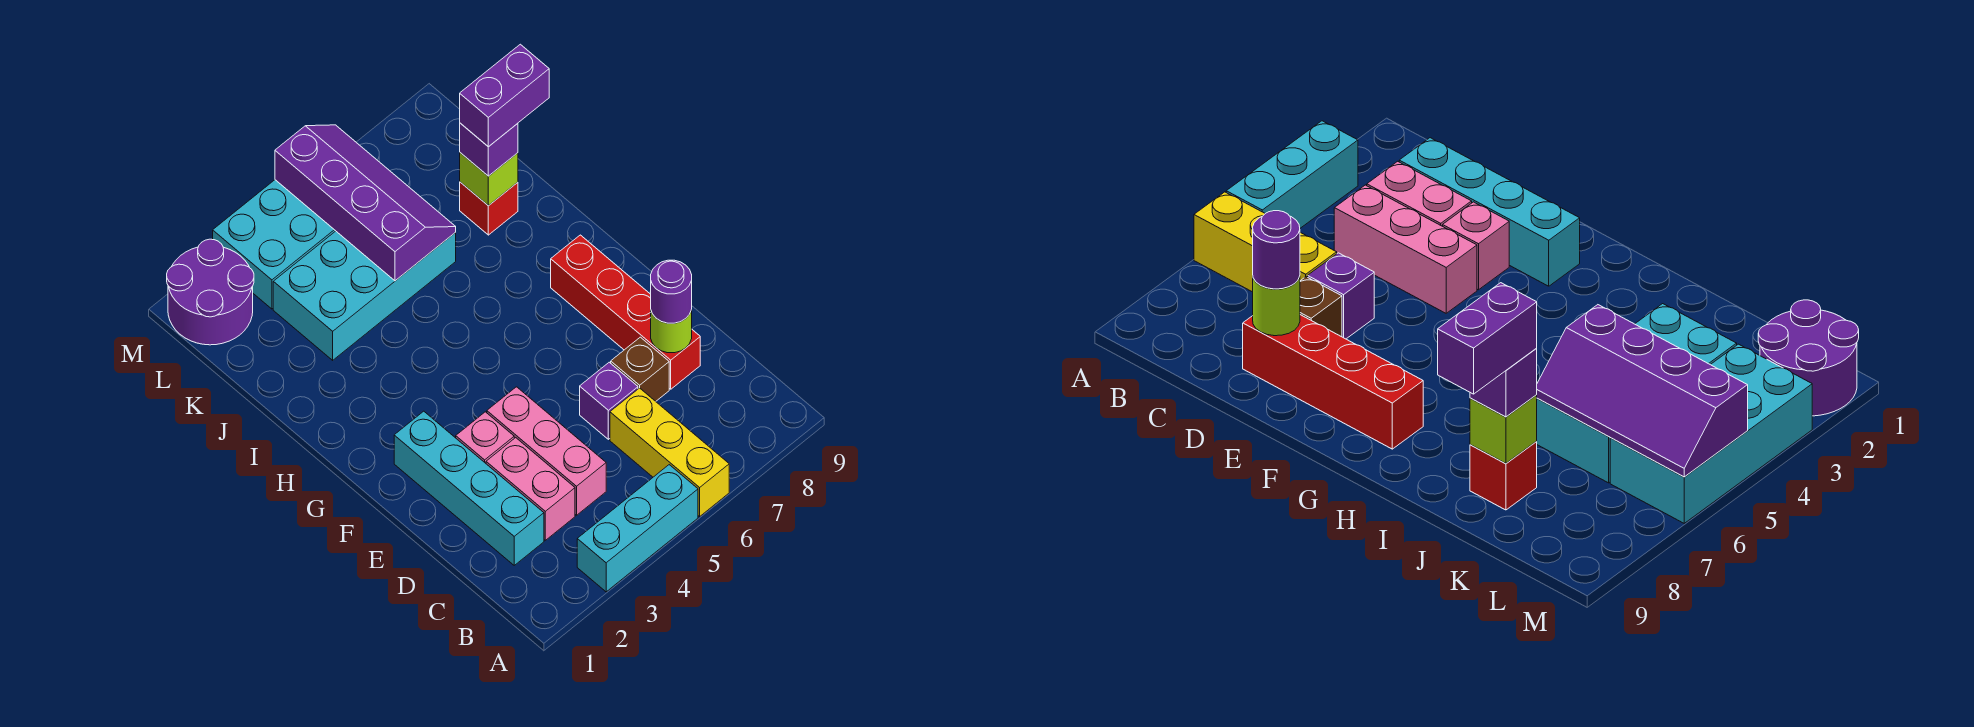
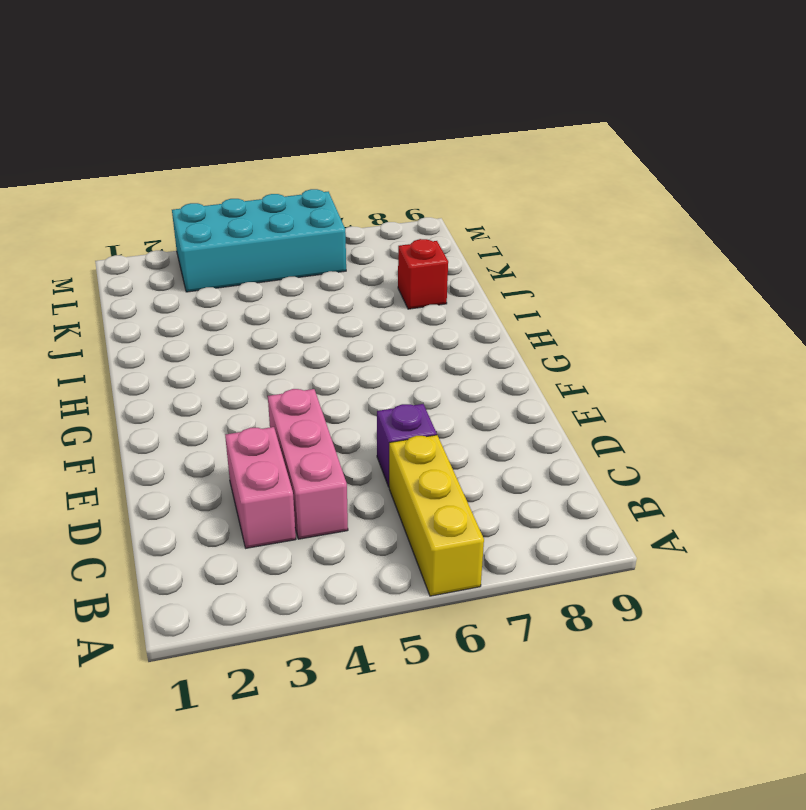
none -> cyan brick A3:A5 level 1
none -> cyan brick C2:F2 level 1
none -> brown brick D7 level 1

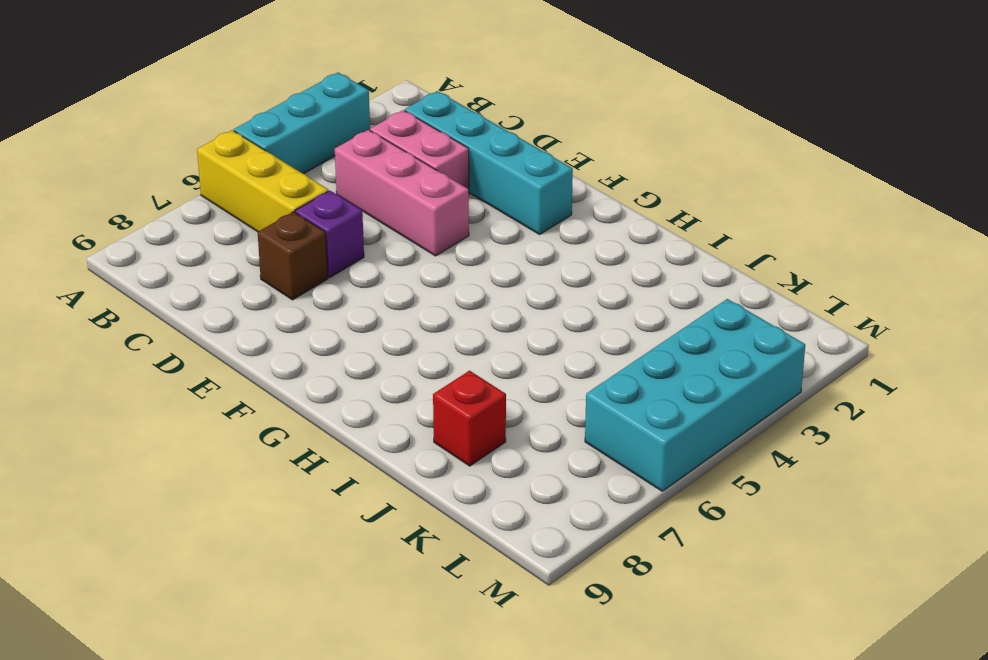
none -> red brick D8:G8 level 1
none -> pink brick E3 level 1
none -> cyan brick J3:K6 level 1

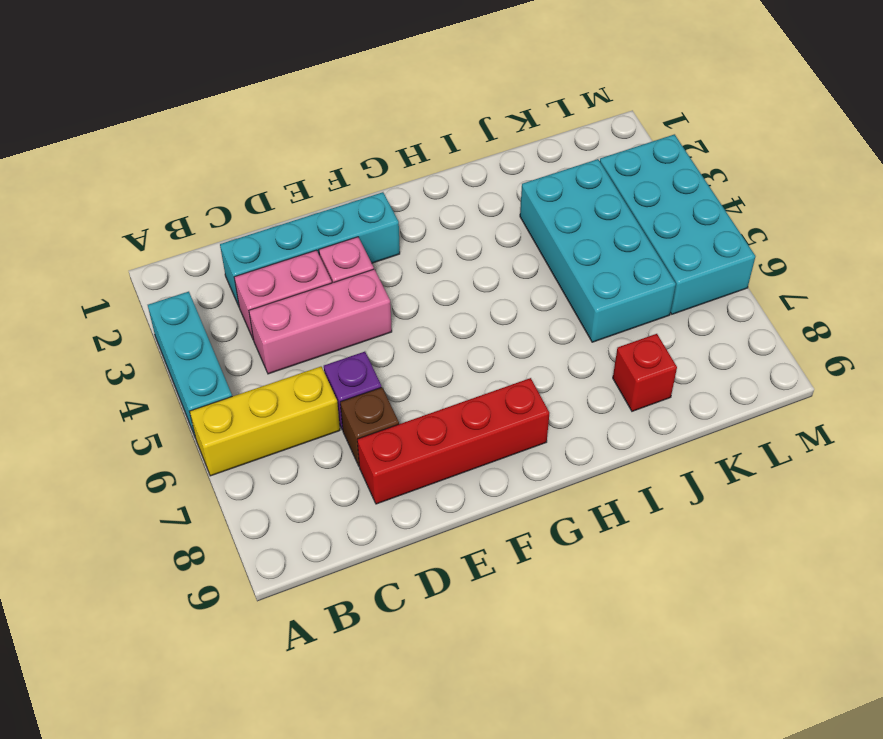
none -> purple round brick L1:M2 level 1
none -> lime round brick D8 level 2
none -> purple slope J5:M6 level 2 top 5

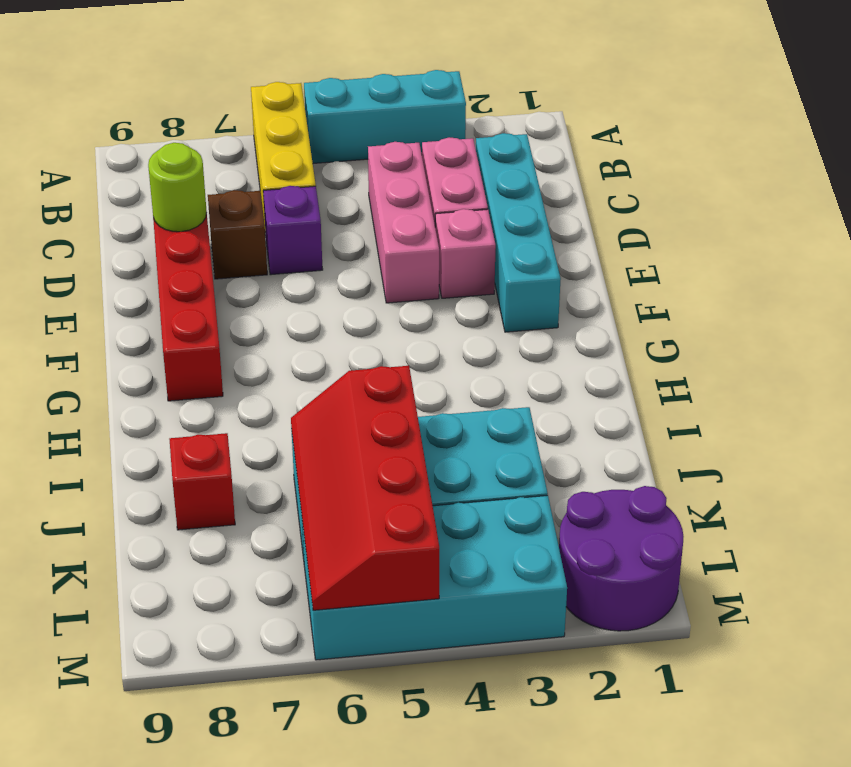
red slope J5:M6 level 2 top 5 -> purple slope J5:M6 level 2 top 5
none -> lime brick J8 level 2
none -> purple round brick D8 level 3
none -> purple brick J8 level 3

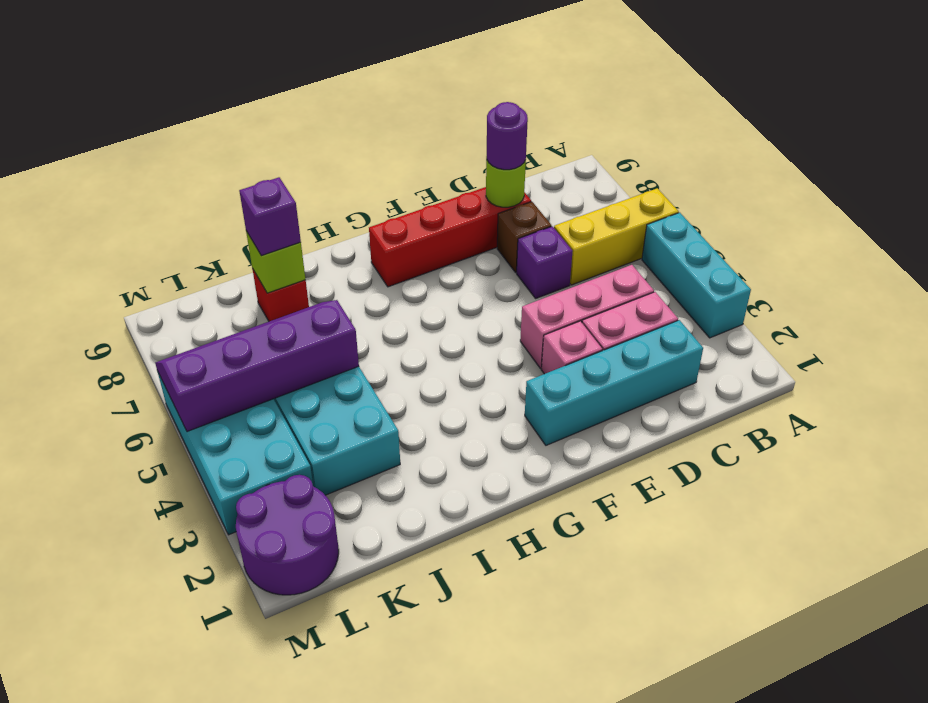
none -> purple brick J8:J9 level 4

